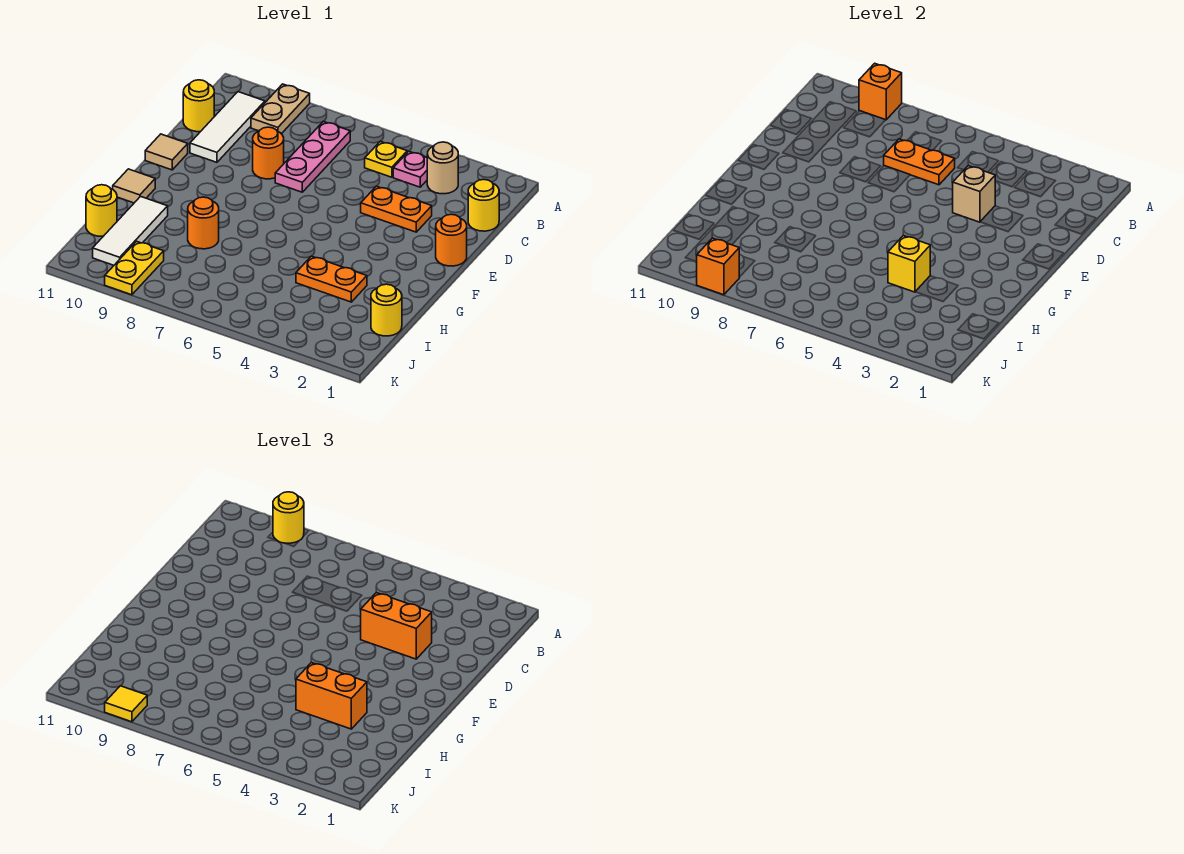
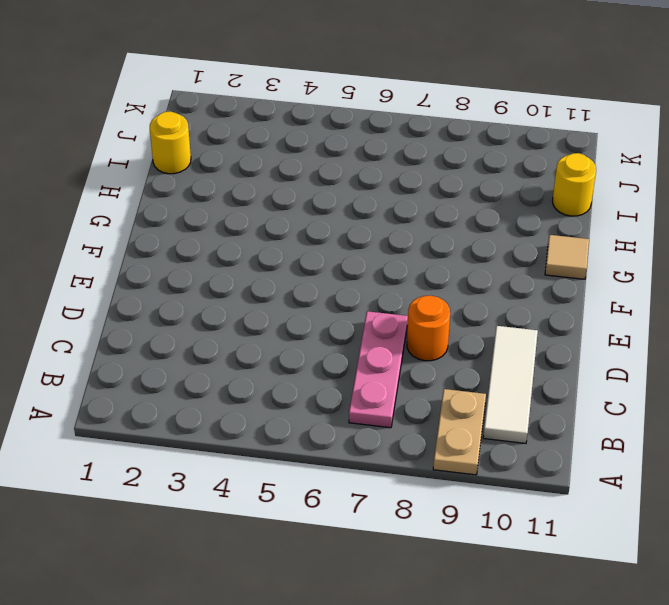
none -> tan round brick B3 level 1
none -> pink plate B4 level 1
none -> yellow plate B5 level 1

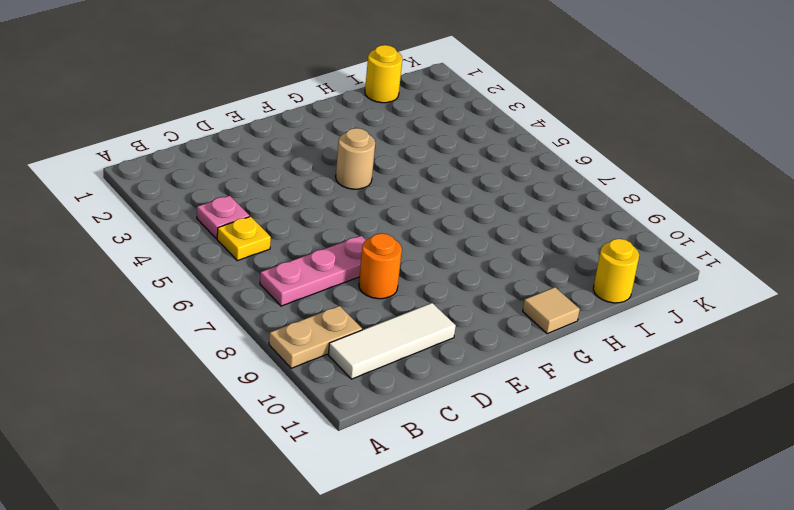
tan round brick F4 level 1 -> tan round brick B3 level 1
none -> yellow round brick C1 level 1
none -> yellow round brick C11 level 1
none -> orange plate D3:D4 level 1

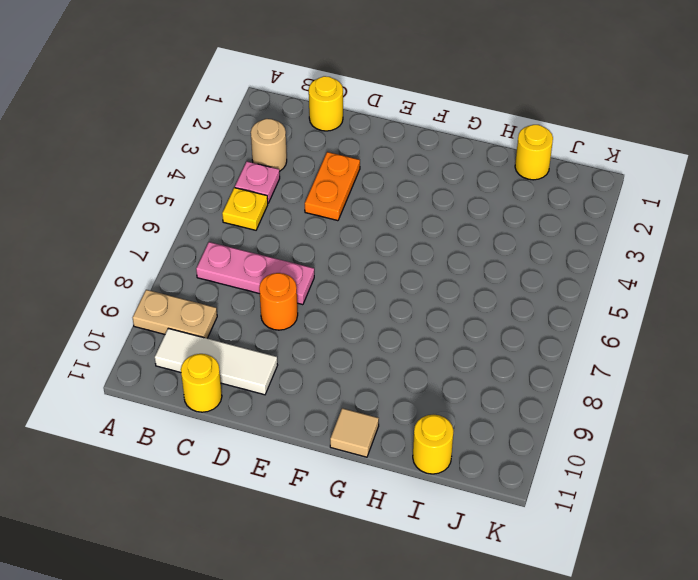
none -> orange round brick E1 level 1
none -> tan tile E11 level 1
none -> orange plate H3:H4 level 1

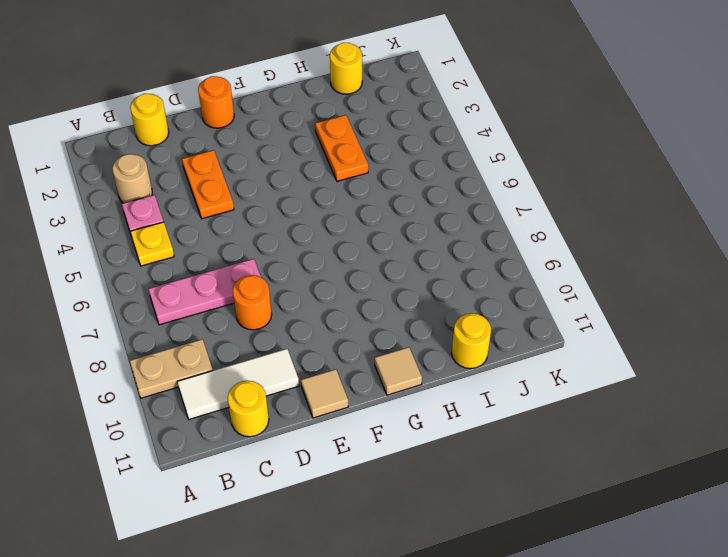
none -> orange round brick H8 level 1
none -> white tile H10:J10 level 1
none -> yellow plate J9:K9 level 1

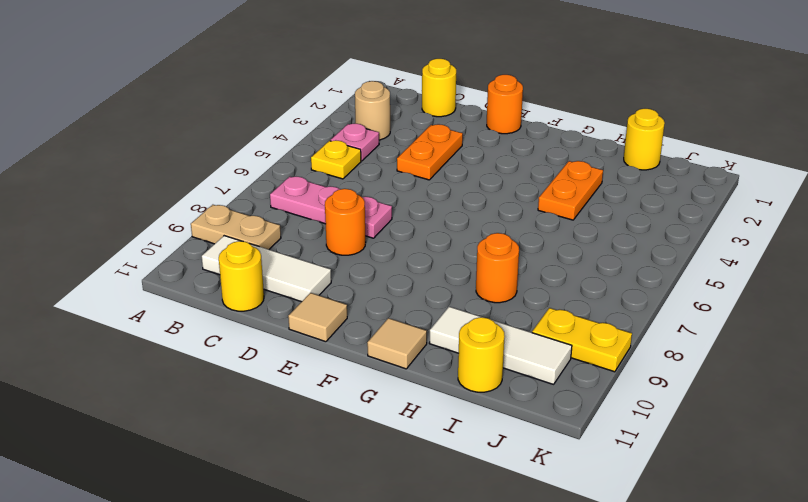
none -> orange brick A9 level 2
none -> orange plate C6:C7 level 2
none -> tan brick D4 level 2

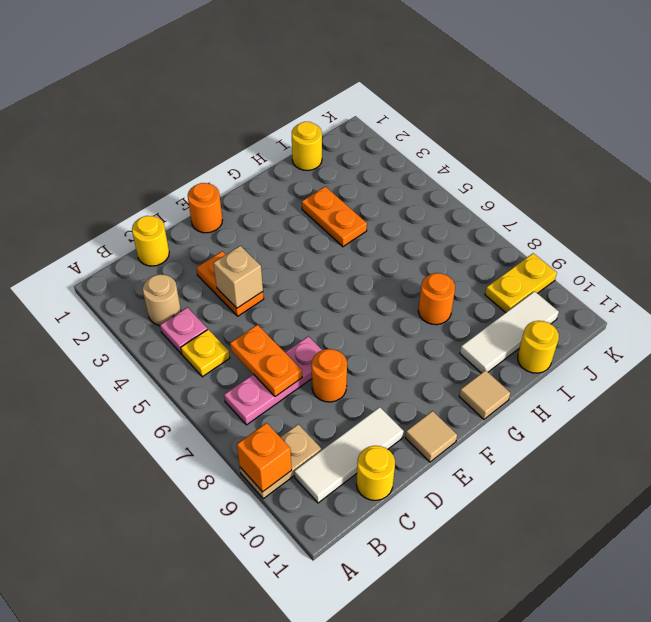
none -> yellow brick H4 level 2
none -> orange brick K9 level 2
none -> yellow round brick A9 level 3

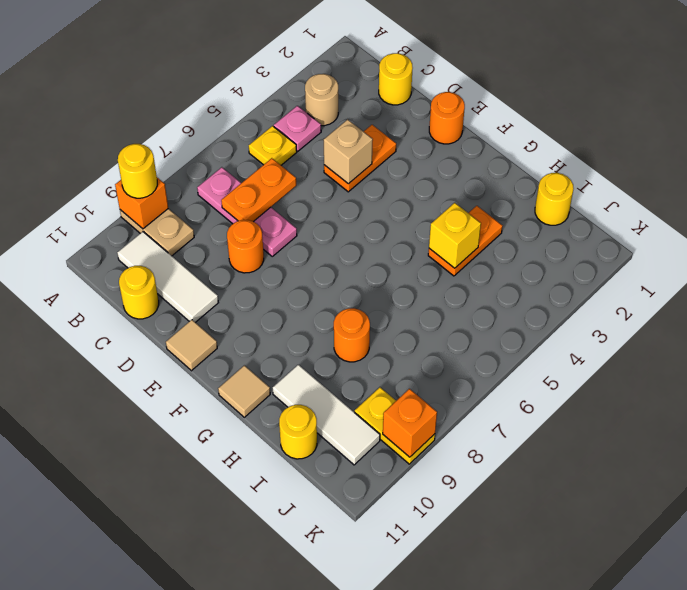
none -> orange brick D3:D4 level 3
none -> orange brick H3:H4 level 3
none -> yellow tile K9 level 3

